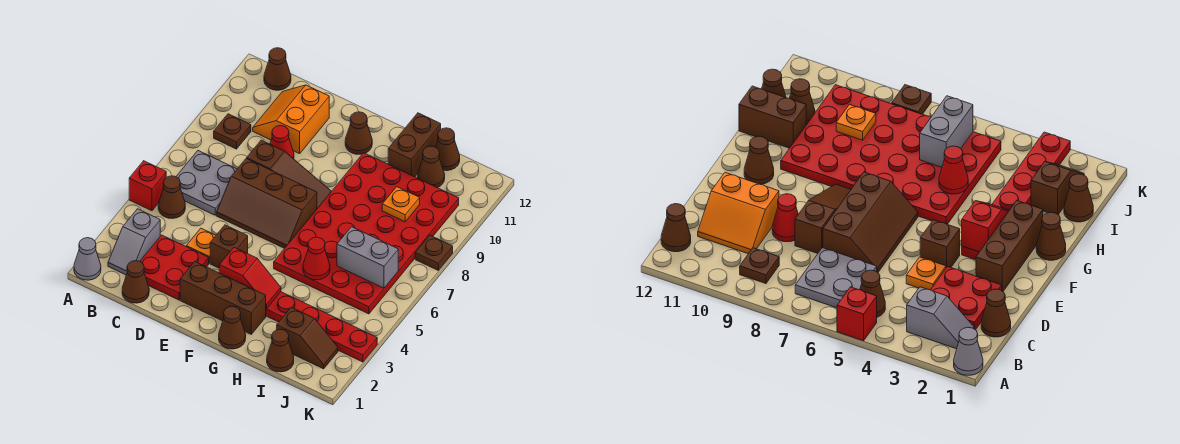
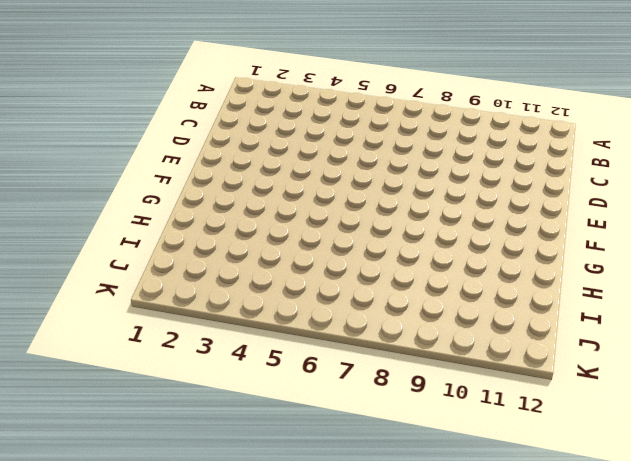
none -> grey cone A1 level 1
none -> red brick A5 level 1
none -> grey slope B2:B3 level 1 top 3
none -> brown cone B5 level 1

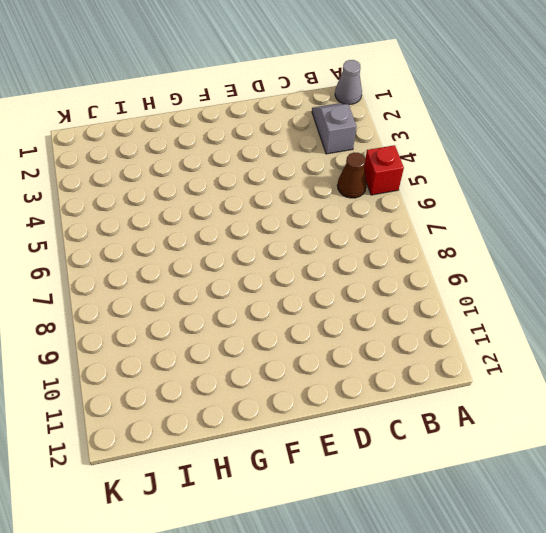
none -> grey plate B6:C7 level 1
none -> brown plate B9 level 1
none -> brown cone B12 level 1
none -> brown cone C1 level 1

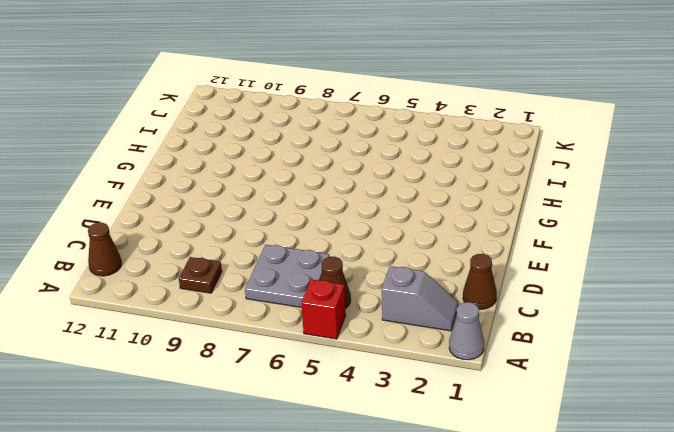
none -> red plate C2:D3 level 1
none -> orange slope C10:D11 level 1 top D
none -> orange plate D4 level 1
none -> brown slope D6:F7 level 1 top 7

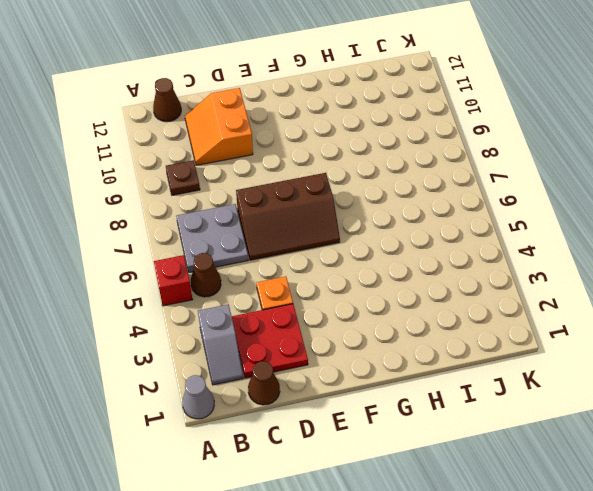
none -> brown slope D8:F8 level 1 top D
none -> red cone D9 level 1
none -> brown brick E2:G2 level 1
none -> brown brick E4 level 1

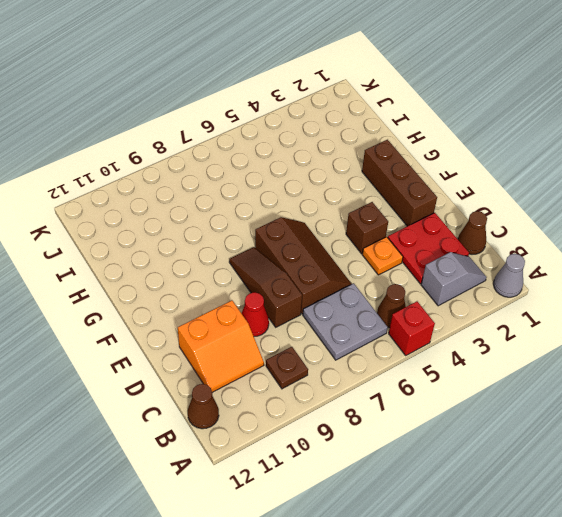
none -> red plate F3:K3 level 1
none -> brown cone F11 level 1
none -> brown cone G1 level 1
none -> red plate G5:J10 level 1

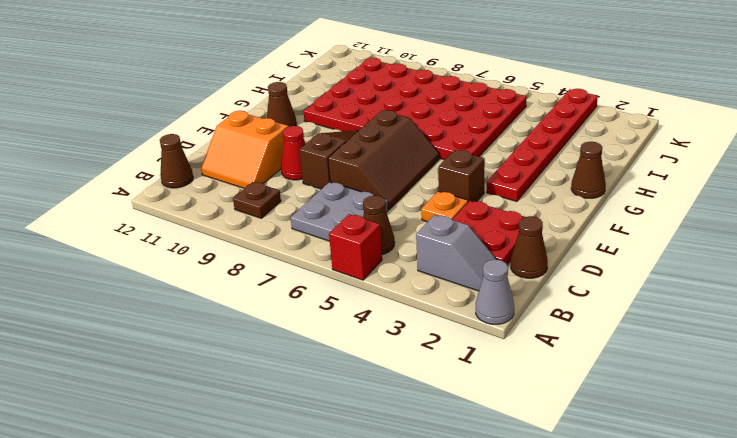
none -> brown brick E2:G2 level 1
none -> brown brick H11:H12 level 1
none -> brown cone I1 level 1
none -> brown slope I2:J2 level 1 top I

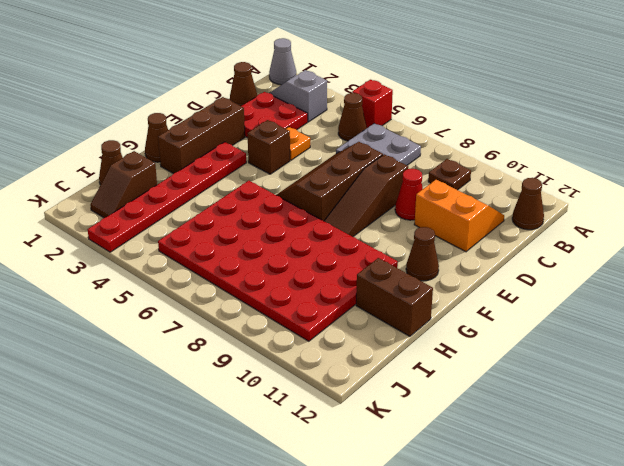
none -> brown cone I11 level 1
none -> brown cone I12 level 1
none -> brown plate K8 level 1
none -> red slope F3:G3 level 2 top F

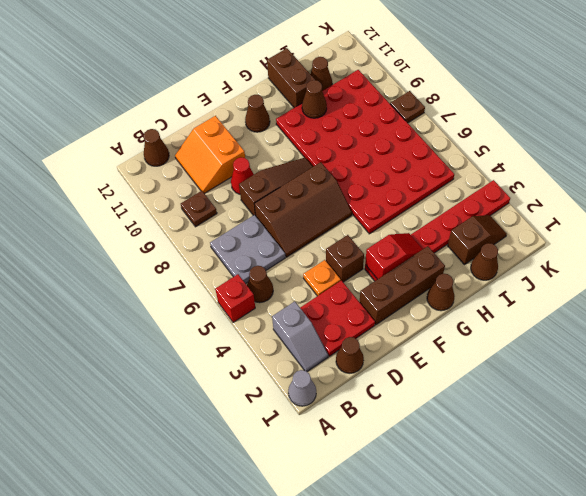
brown cone H10 level 2 -> brown cone I12 level 1
none -> red cone H5 level 2
none -> grey brick I6:J6 level 2
none -> orange plate I9 level 2

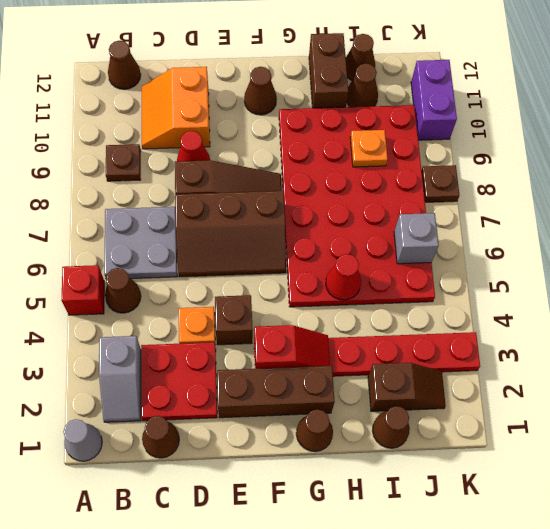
grey brick J6 level 2 -> grey brick I6:J6 level 2
purple brick K10:K11 level 1 -> none

